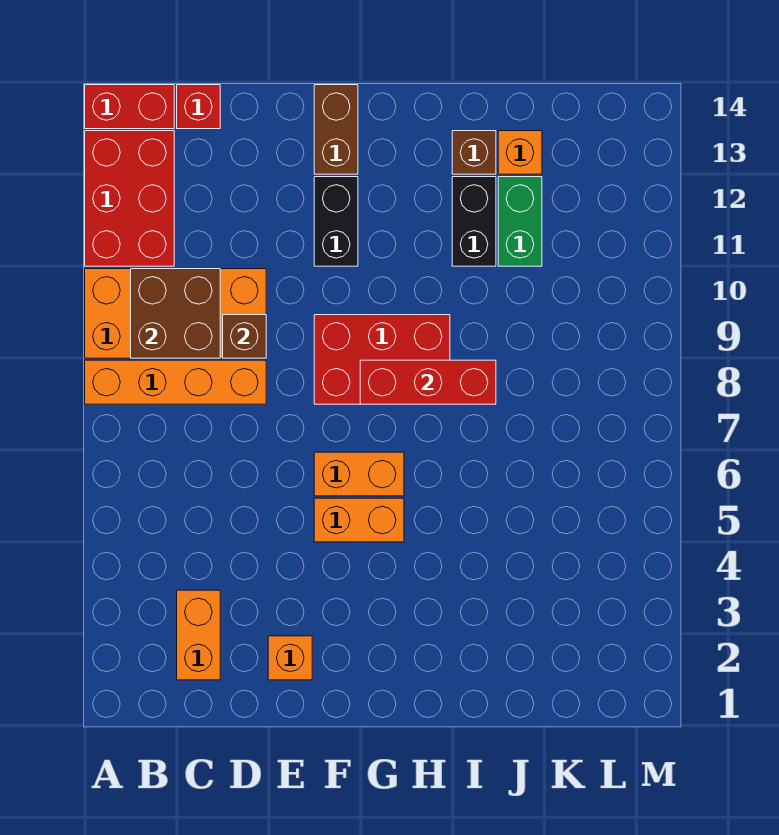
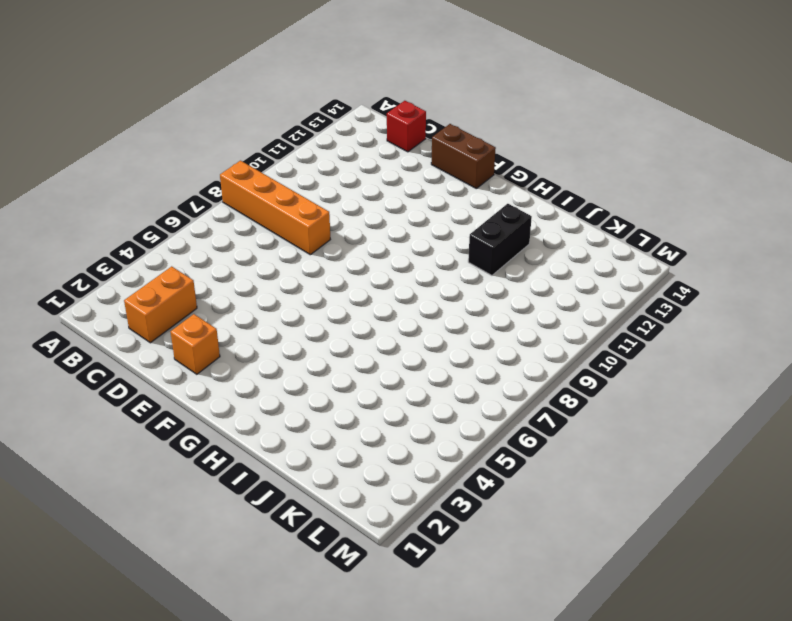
brown brick E14:F14 level 1 -> brown brick F13:F14 level 1
none -> orange brick A9:D10 level 1
none -> red brick A11:B13 level 1
none -> red brick A14:B14 level 1

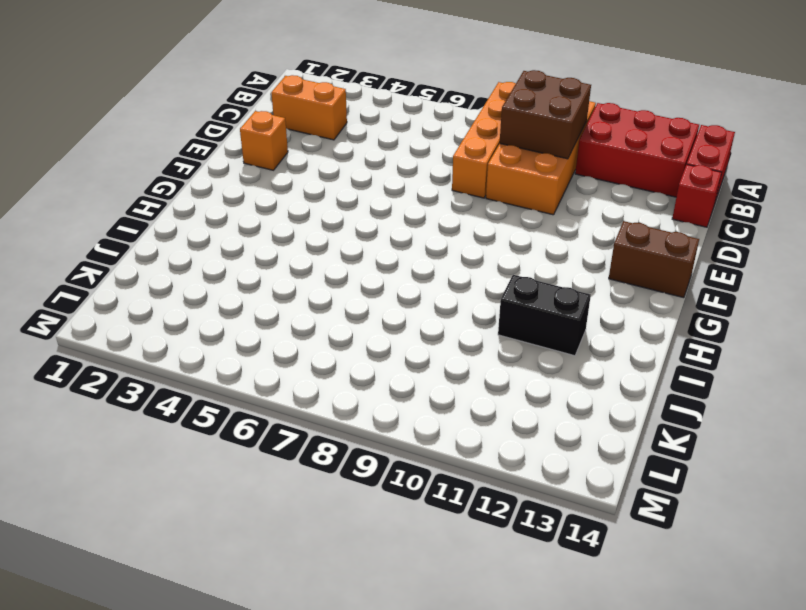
none -> orange brick F5:G5 level 1
none -> orange brick F6:G6 level 1
none -> red brick F8:H9 level 1

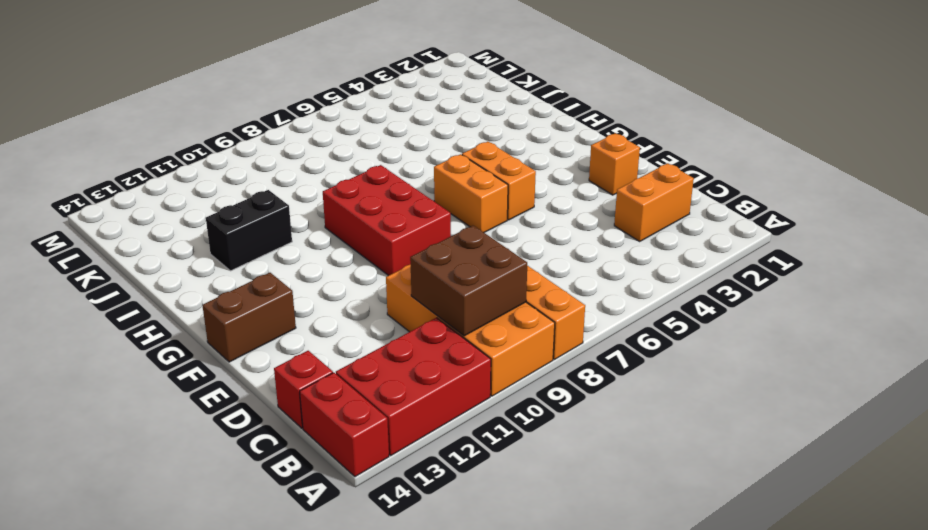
none -> black brick F11:F12 level 1
none -> brown brick I13 level 1
none -> green brick J11:J12 level 1

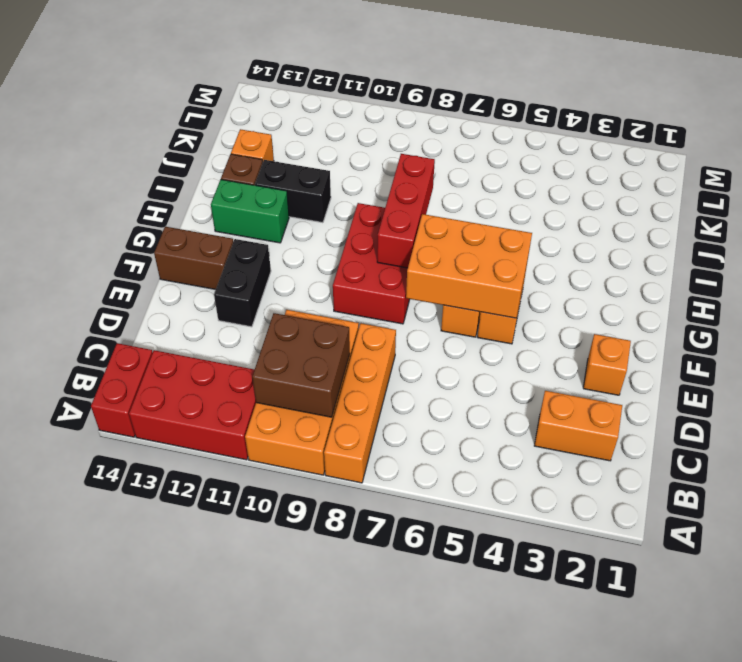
black brick E12:F12 level 1 -> black brick F11:F12 level 1
orange brick F5:G7 level 2 -> none
green brick H12:H13 level 1 -> green brick J11:J12 level 1
none -> red brick C14 level 1
none -> brown brick D9 level 2

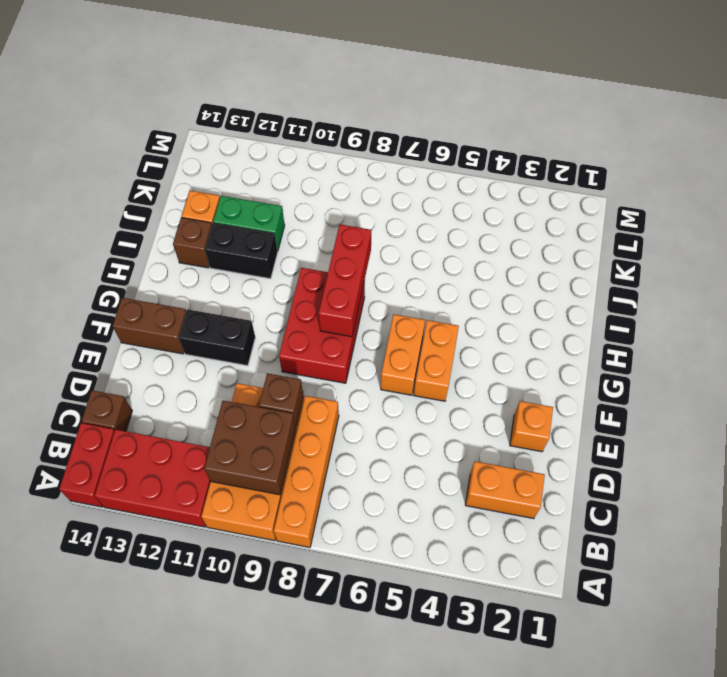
brown brick C14 level 1 -> red brick C14 level 1

